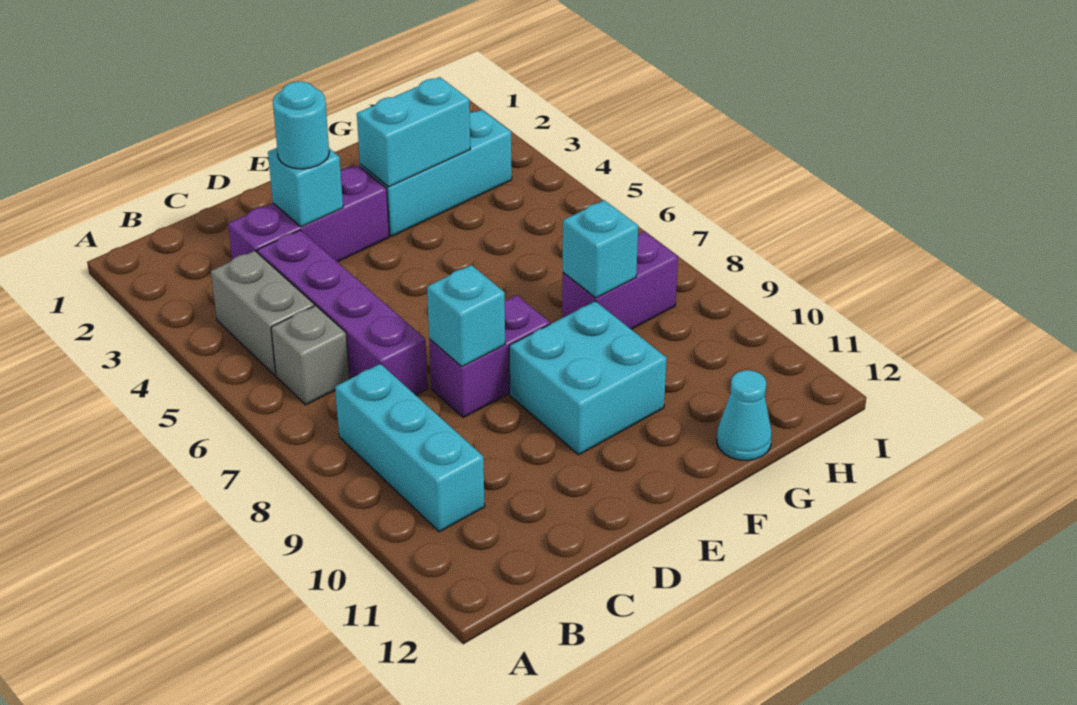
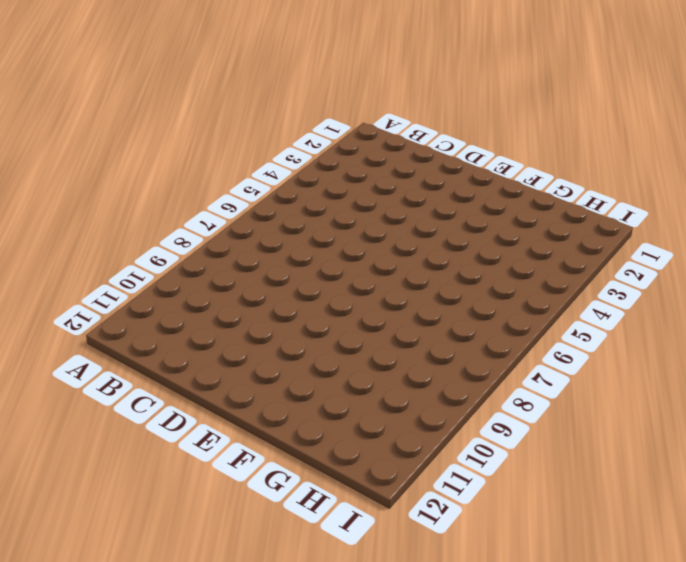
none -> grey brick B4:B5 level 1
none -> grey brick B6 level 1
none -> cyan brick B8:B10 level 1

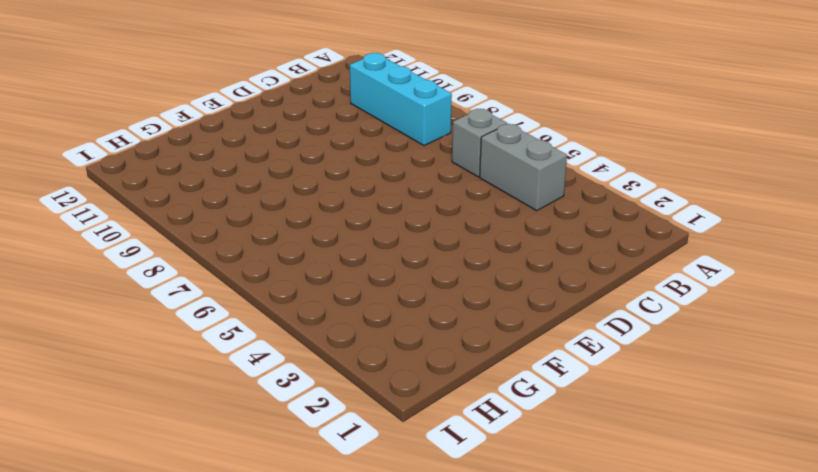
none -> purple brick C3:E3 level 1
none -> purple brick C4:C7 level 1
none -> purple brick D8:E8 level 1

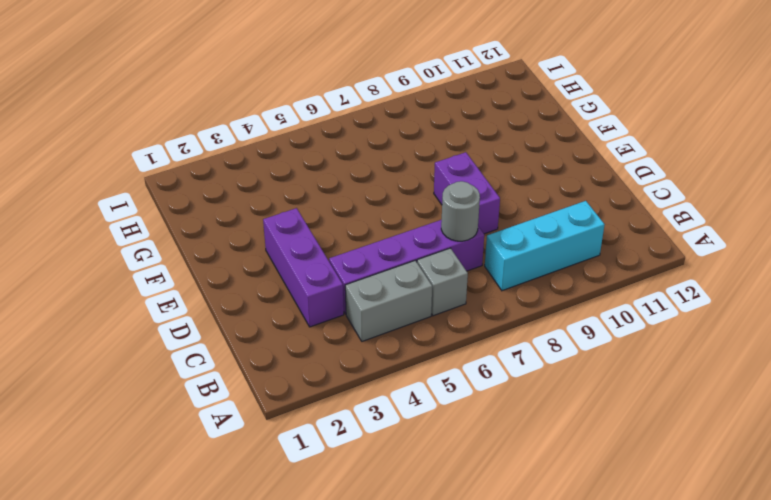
grey round brick C7 level 2 -> none
none -> cyan brick E9:F10 level 1
none -> cyan brick F3:H3 level 1
none -> purple brick G8:H8 level 1

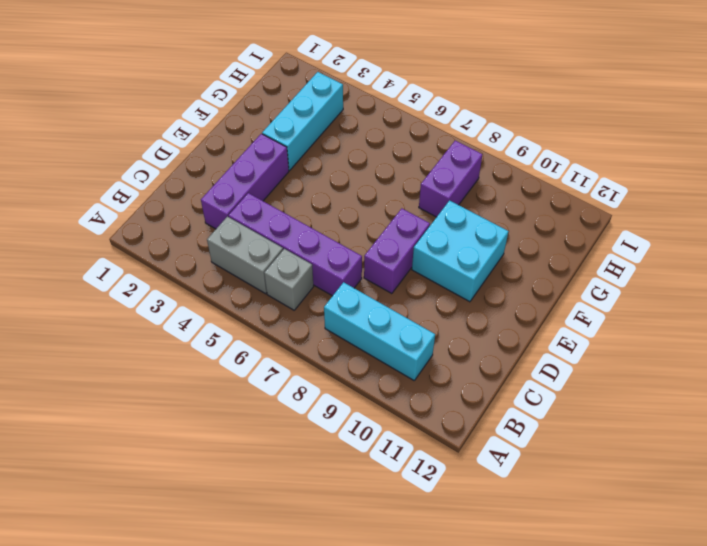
none -> cyan cone G12 level 1
none -> cyan brick D3 level 2
none -> cyan brick D8 level 2

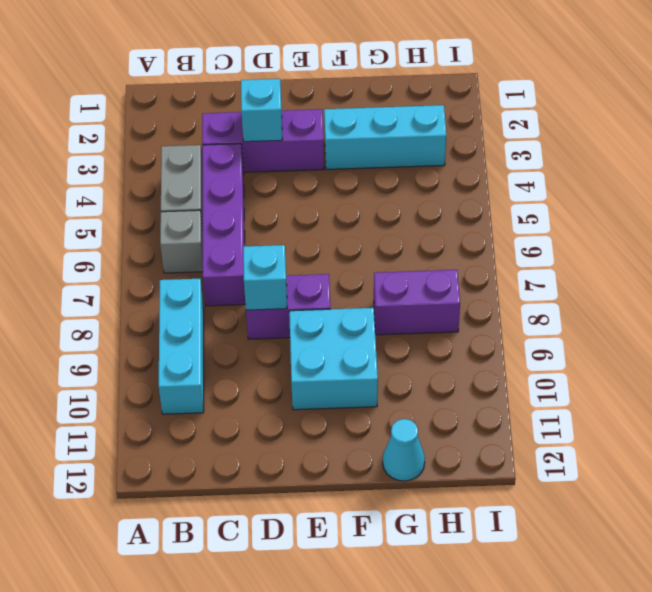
none -> cyan brick F3:G3 level 2
none -> cyan brick G8 level 2
none -> cyan round brick D3 level 3

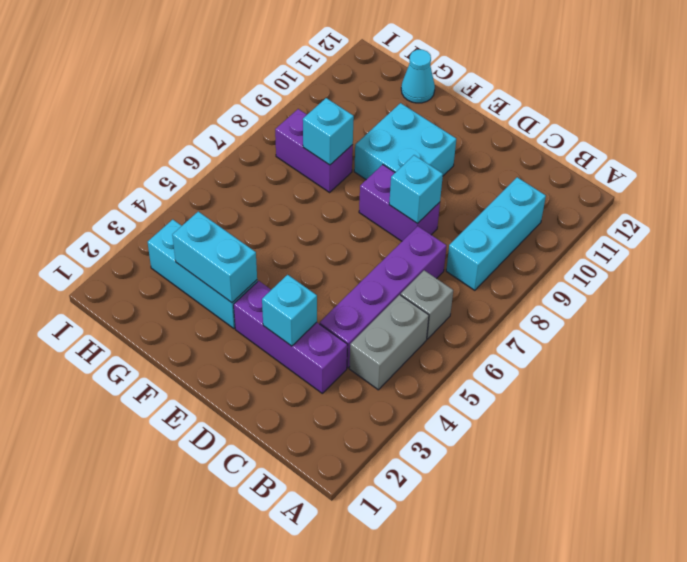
none -> cyan round brick D3 level 3

